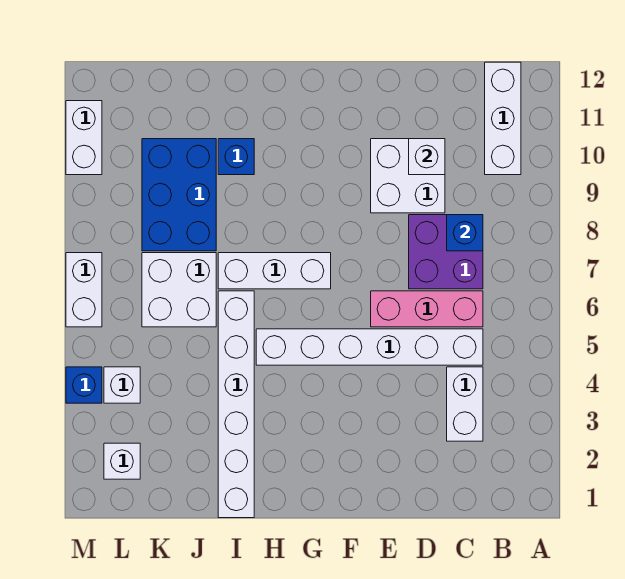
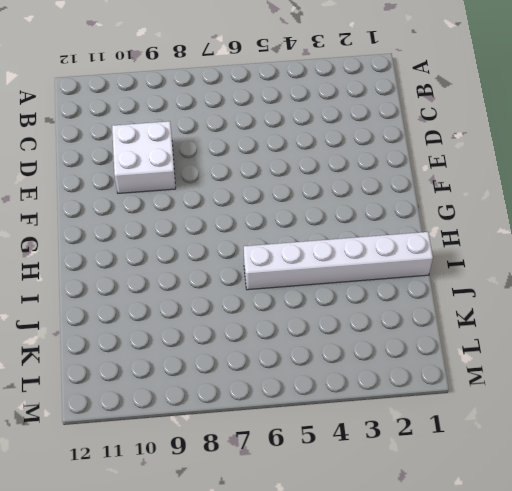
none -> white brick B10:B12 level 1
none -> white brick C3:C4 level 1
none -> white brick C5:H5 level 1

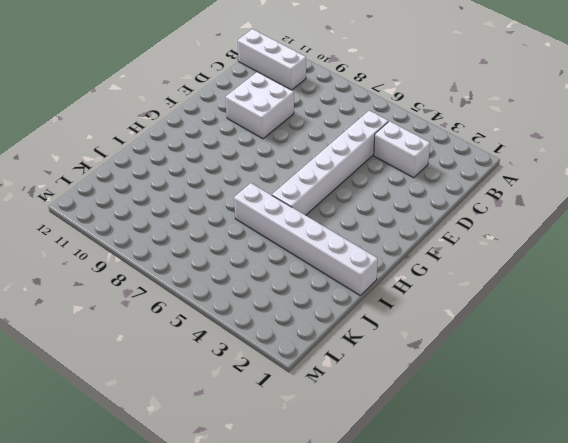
none -> pink brick C6:E6 level 1
none -> purple brick C7:D8 level 1
none -> white brick G7:I7 level 1

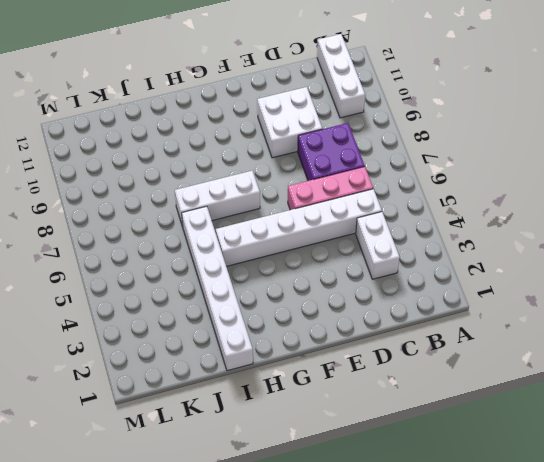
none -> blue brick I10 level 1
none -> white brick J6:K7 level 1
none -> blue brick J8:K10 level 1

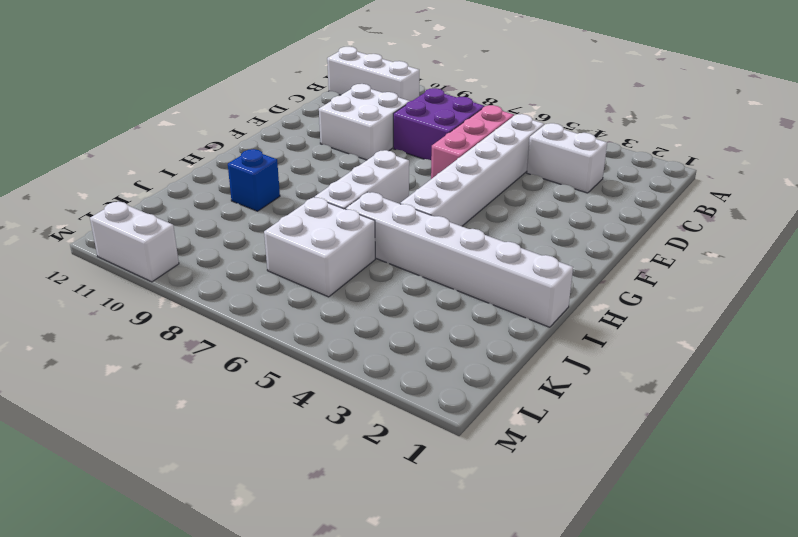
none -> blue brick J8:K10 level 1
none -> white brick L2 level 1
none -> white brick L4 level 1

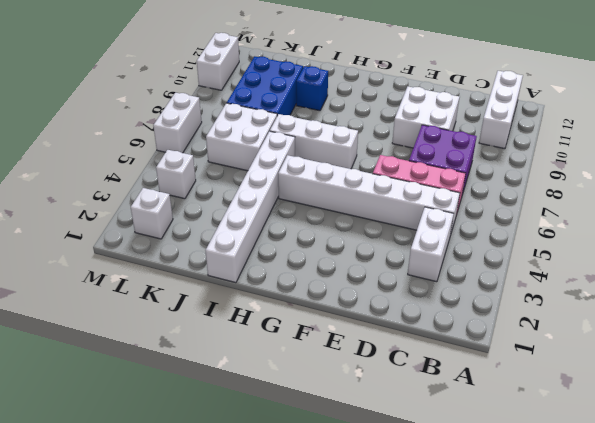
none -> blue brick M4 level 1
none -> blue brick C8 level 2
none -> white brick D10 level 2

